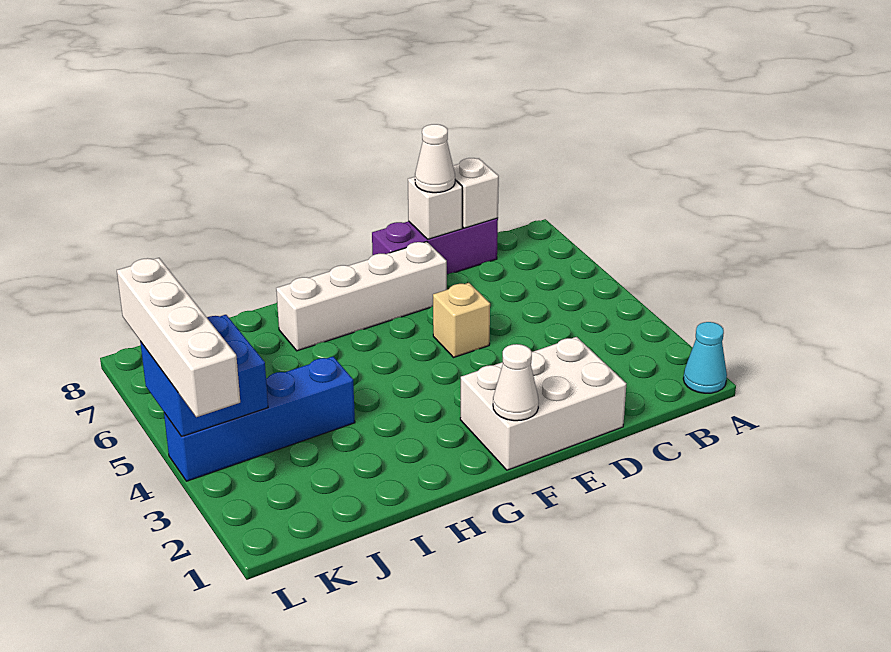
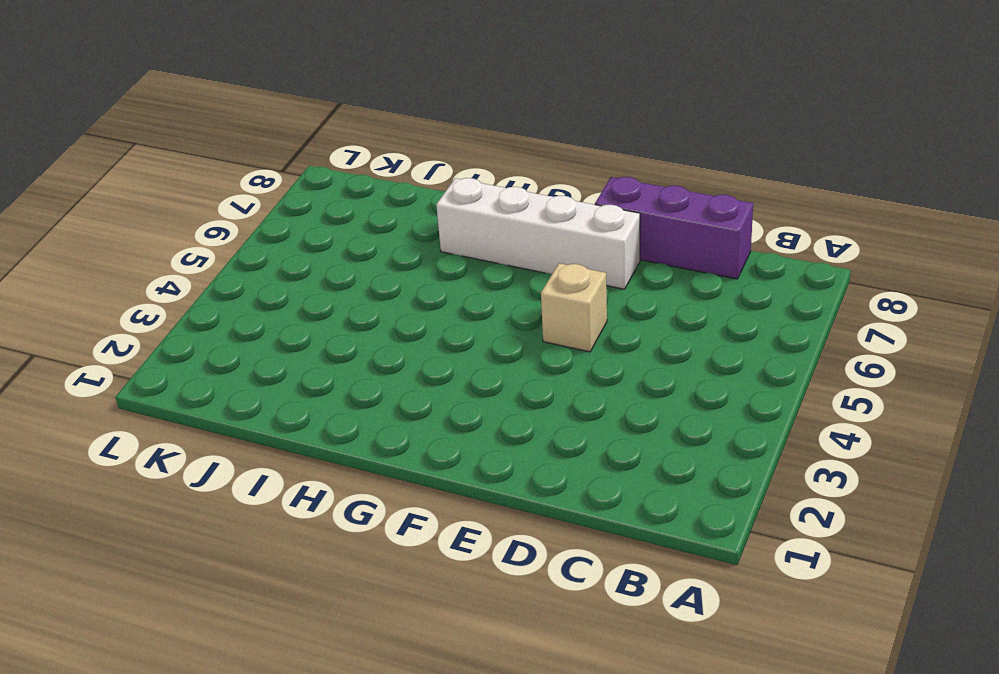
none -> cyan cone A1 level 1
none -> white brick D1:F2 level 1
none -> blue brick I4:L4 level 1

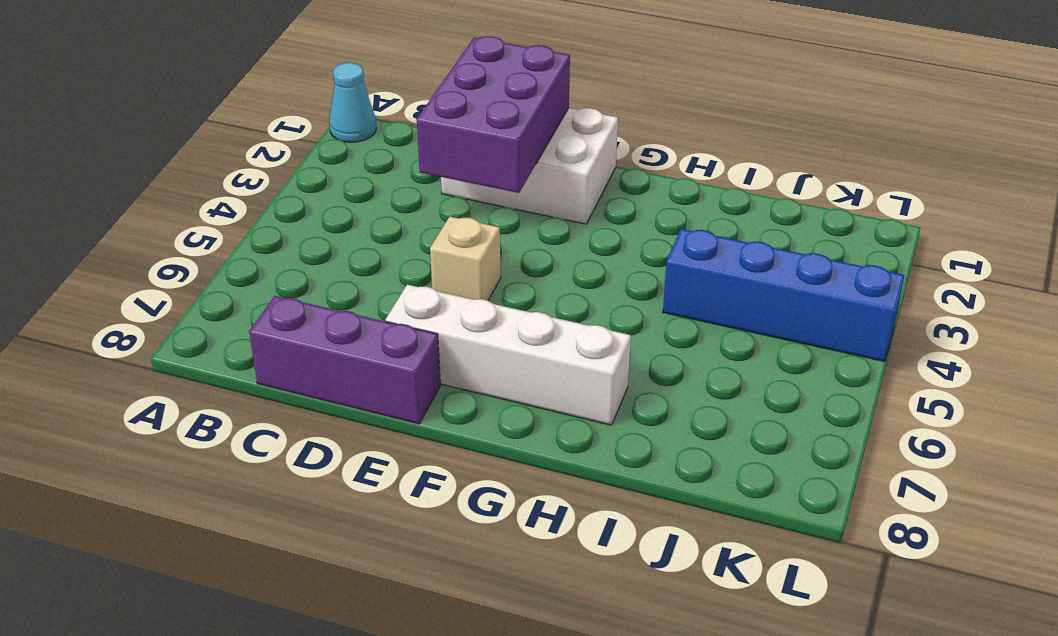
purple brick D1:E3 level 2 -> none
none -> white brick C8 level 2
none -> white brick D8 level 2
none -> white cone F1 level 2

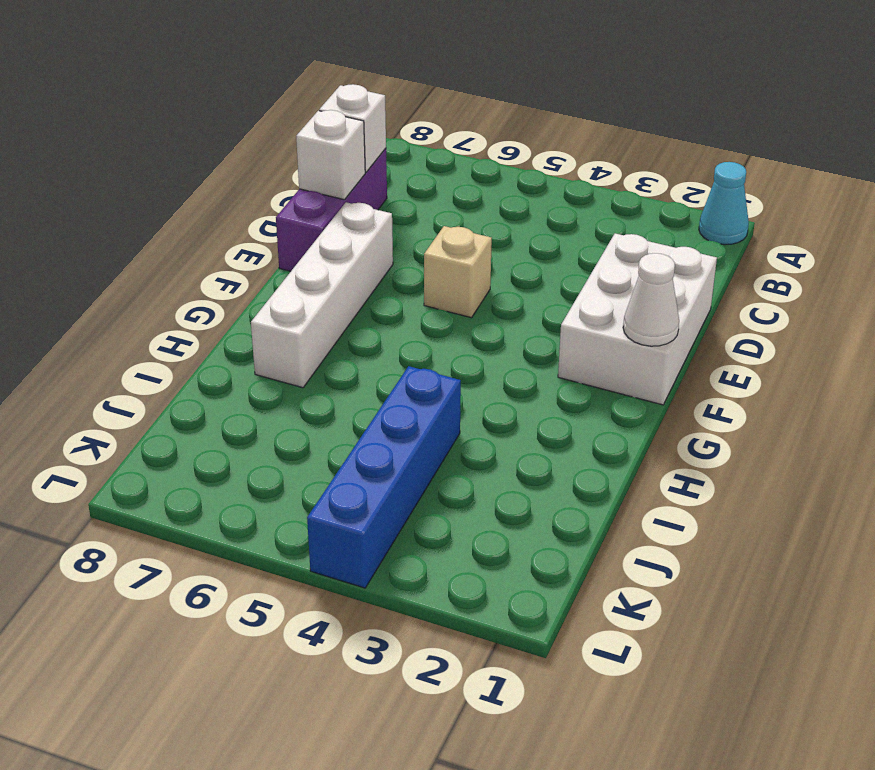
none -> blue brick K4:L5 level 2
none -> white cone D8 level 3
none -> white brick L3:L6 level 3

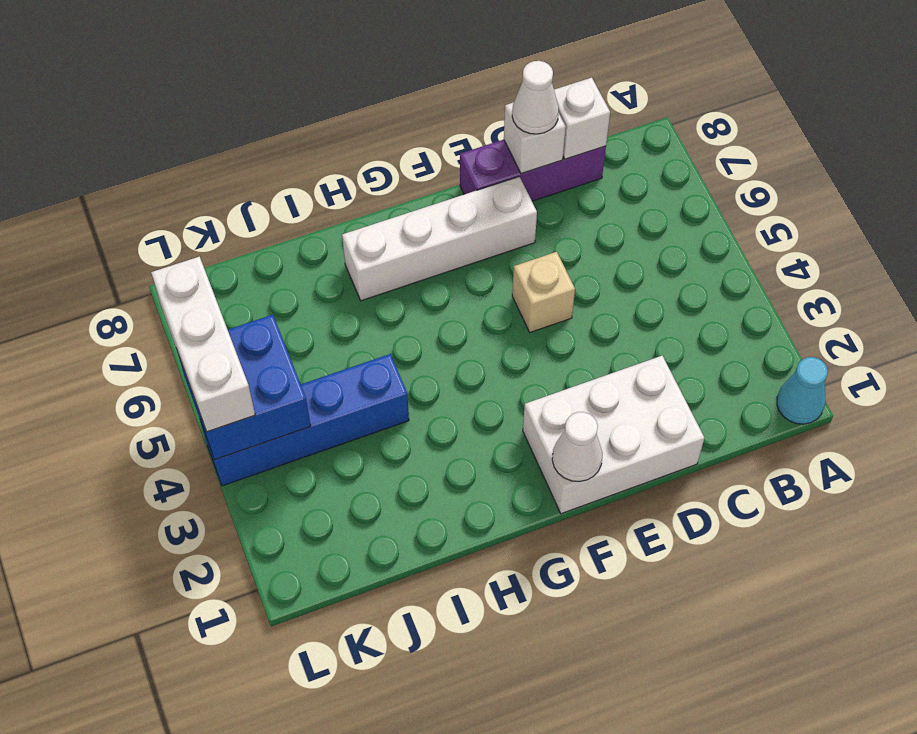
white brick L4:L6 level 3 -> white brick L3:L6 level 3

